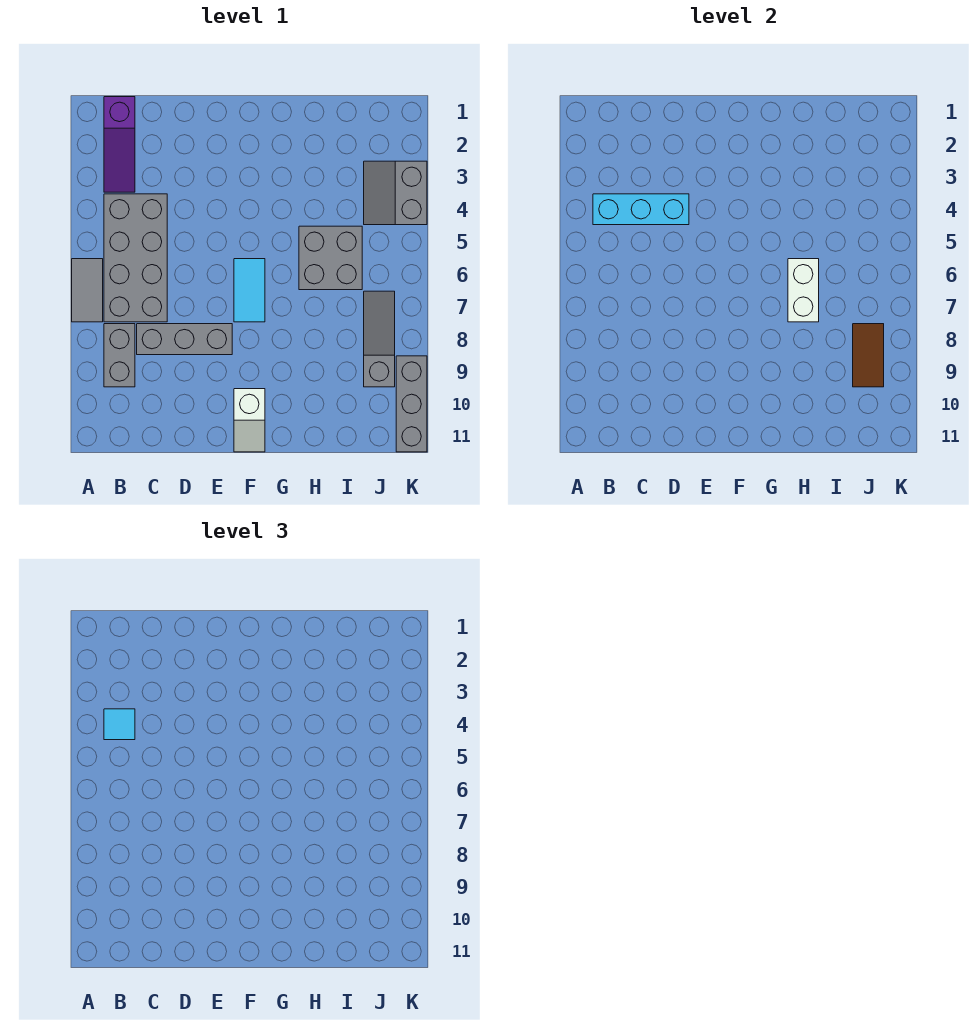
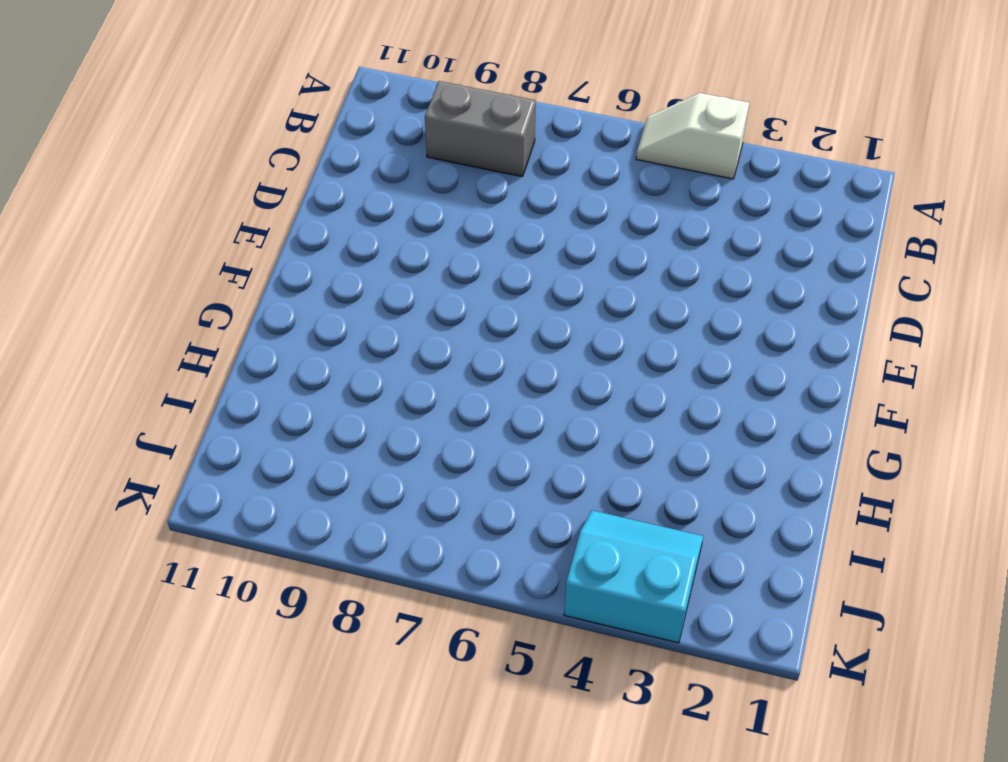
white slope A4:A5 level 1 top 4 -> white slope F10:F11 level 1 top 10
cyan slope J3:K4 level 1 top K -> grey slope J3:K4 level 1 top K
none -> grey tile A6:A7 level 1
none -> purple slope B1:B3 level 1 top 1
none -> grey brick B4:C7 level 1

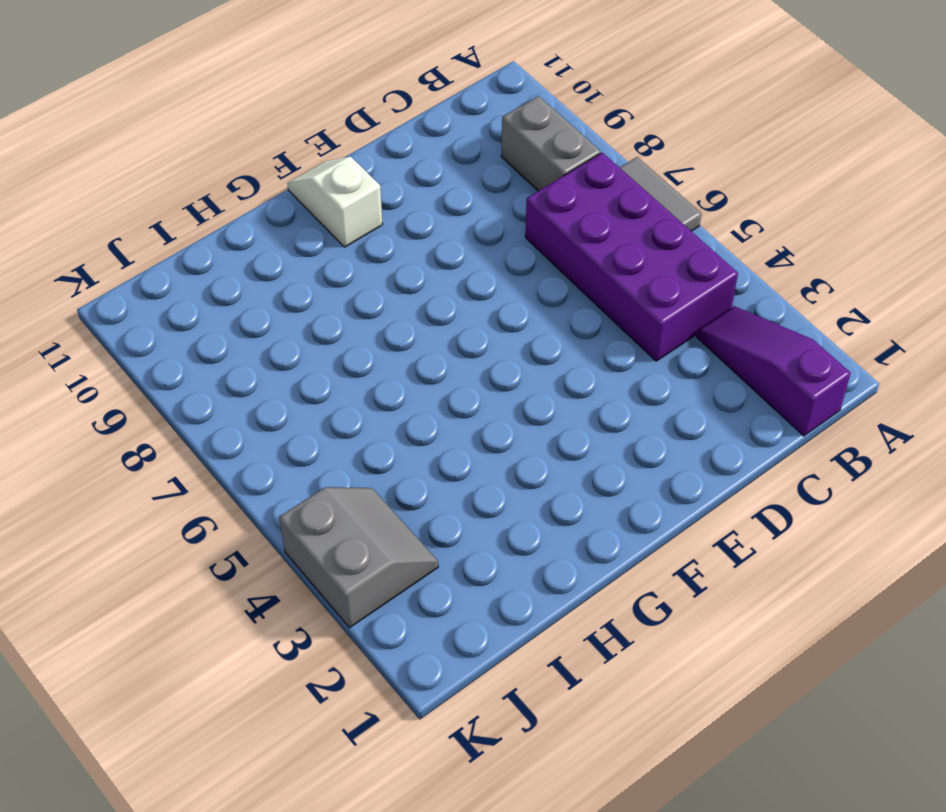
purple brick B4:C7 level 1 -> grey brick B4:C7 level 1
none -> grey brick C8:E8 level 1
none -> cyan tile F6:F7 level 1
none -> grey brick H5:I6 level 1

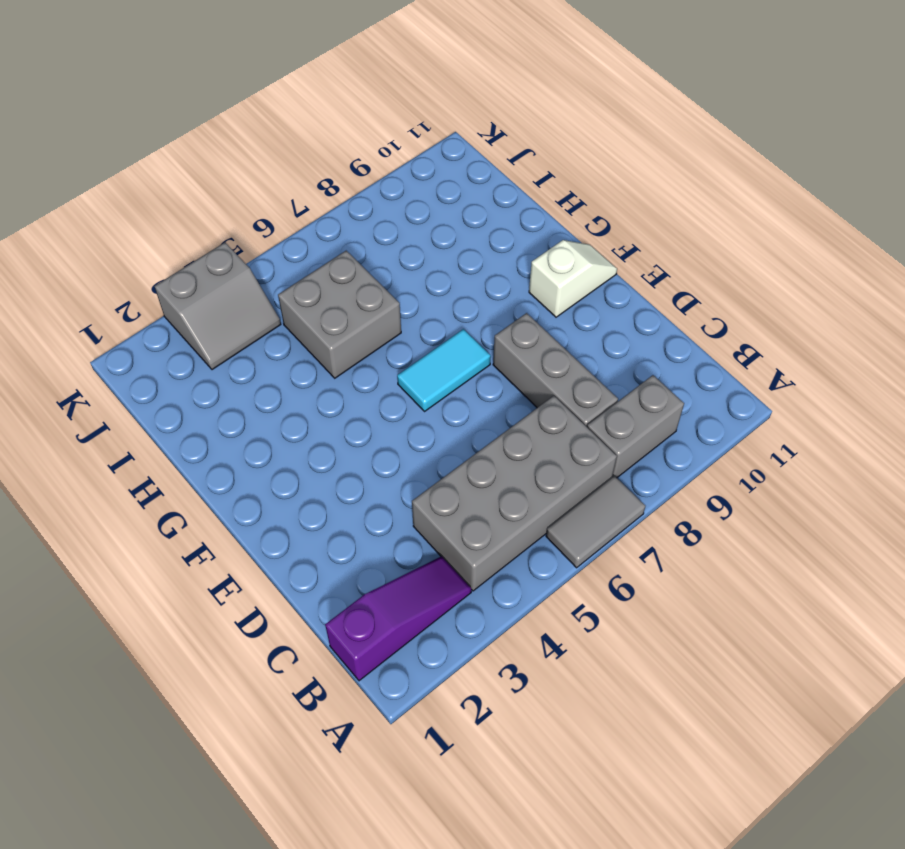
none -> grey slope J7:J9 level 1 top 9
none -> grey brick K9:K11 level 1
none -> cyan brick B4:D4 level 2

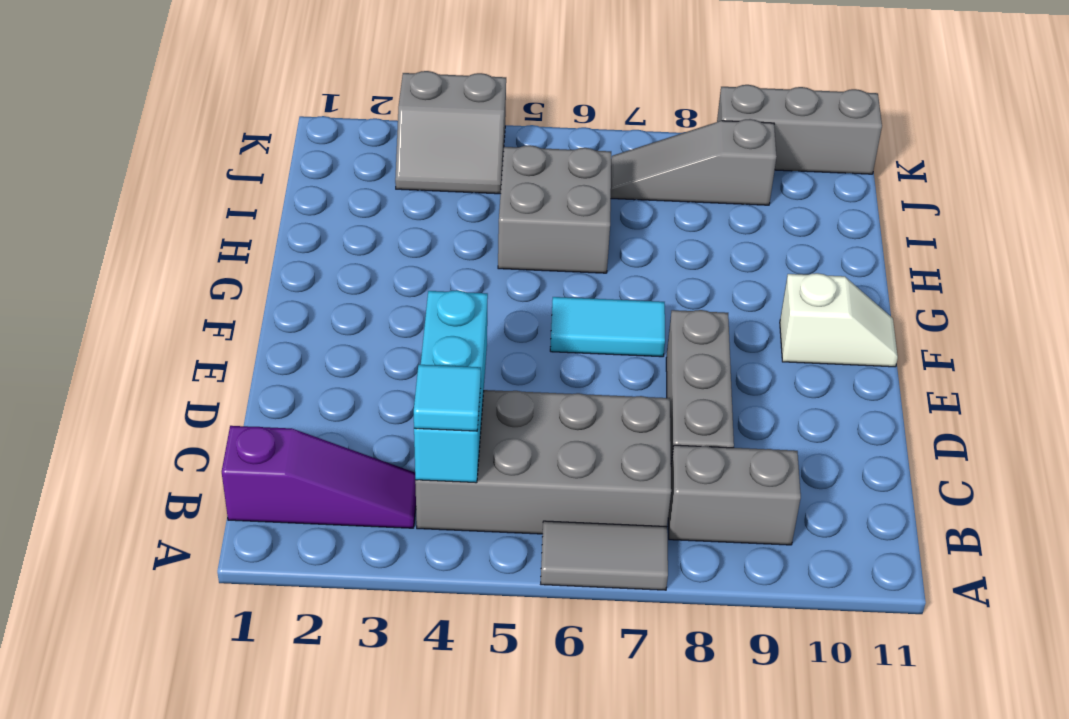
none -> white brick H6:H7 level 2
none -> brown tile J8:J9 level 2

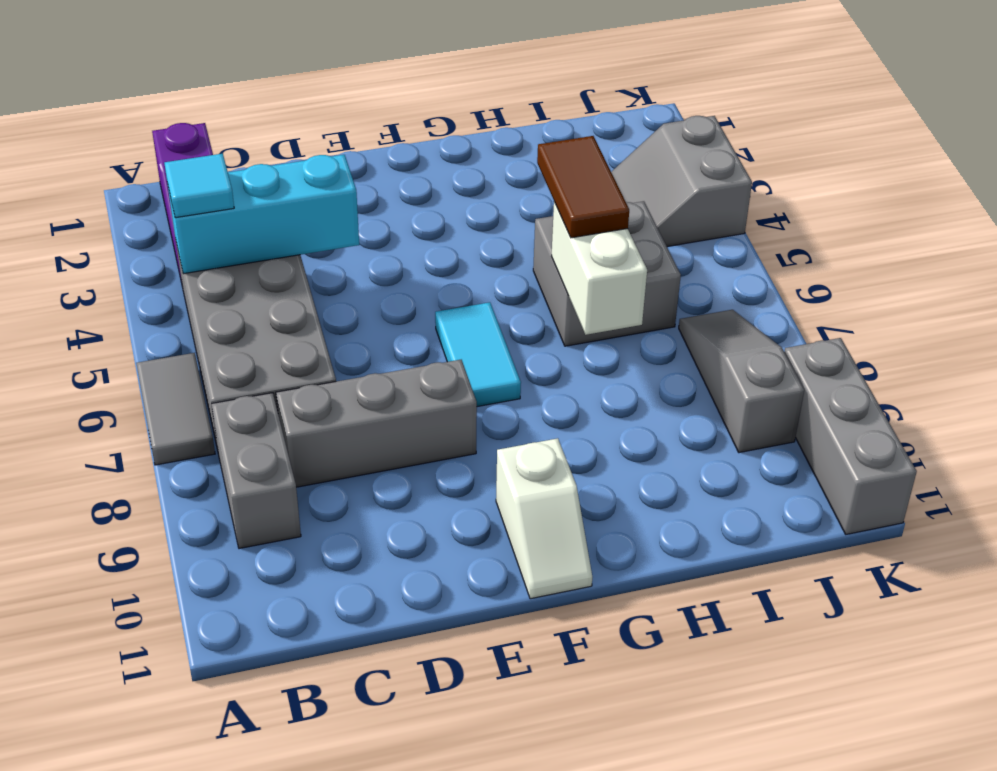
brown tile H5:H6 level 3 -> brown tile J8:J9 level 2

